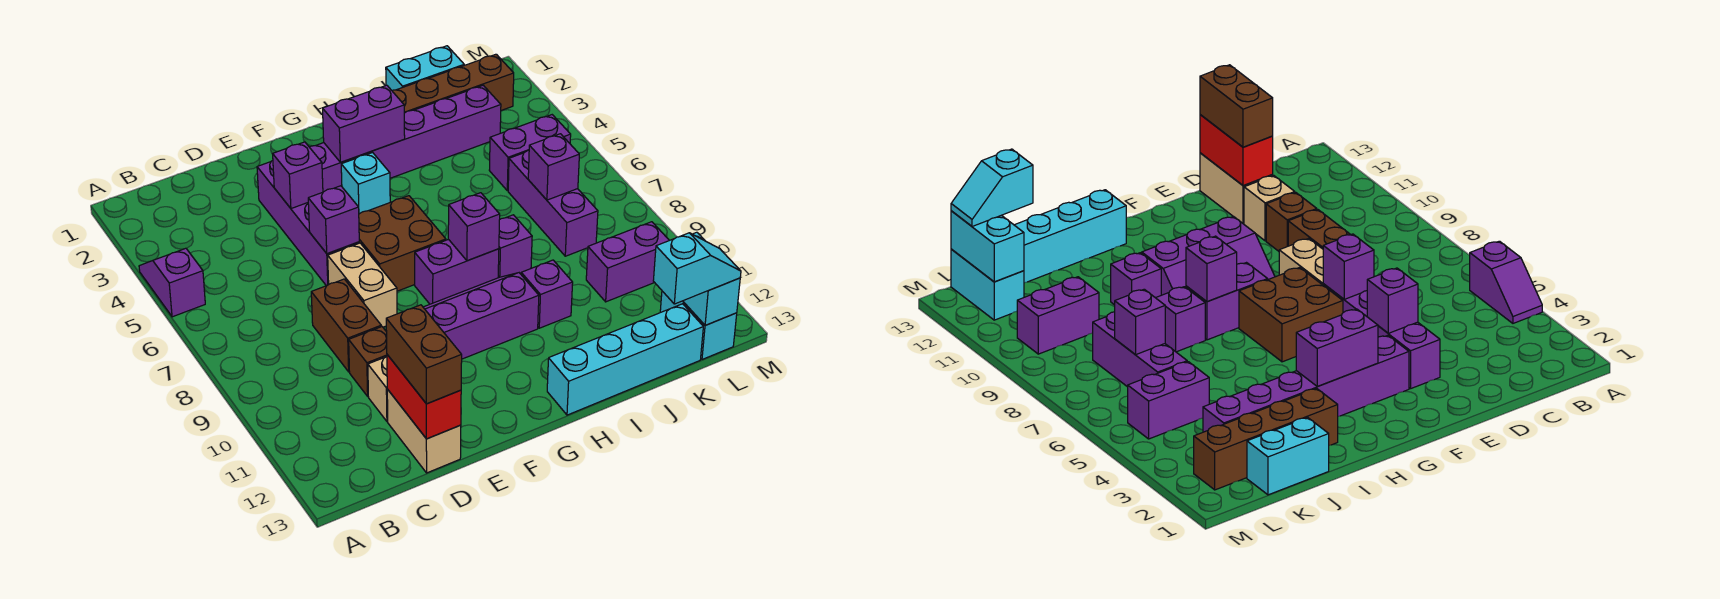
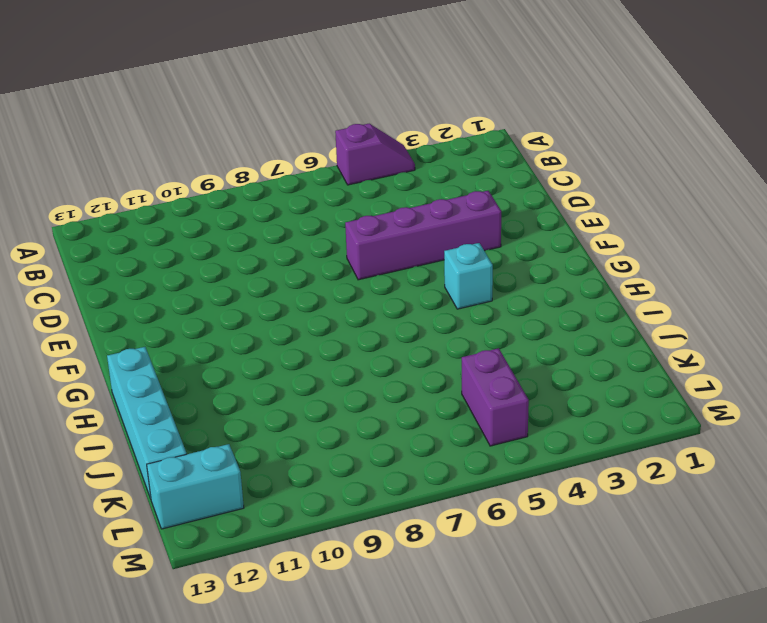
none -> brown brick D8:D9 level 1
none -> brown brick D10 level 1
none -> tan brick D11 level 1
none -> tan brick D12:D13 level 1

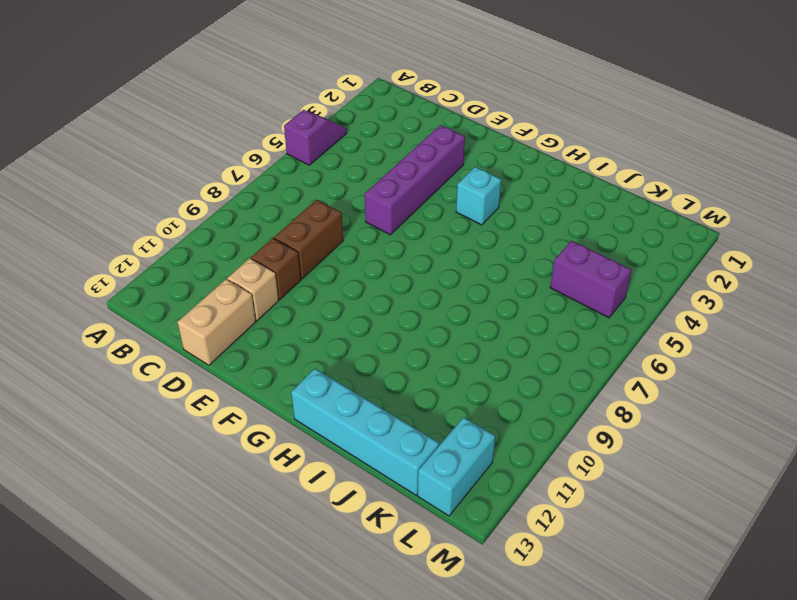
none -> tan brick E7:E8 level 1
none -> purple brick F3:K3 level 1
none -> brown brick F6:G7 level 1
none -> purple slope F9:H10 level 1 top 10

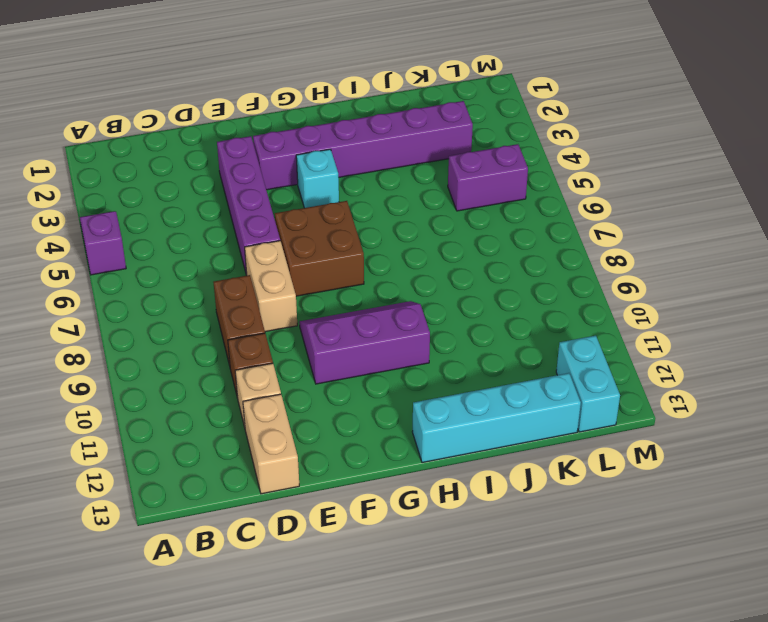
none -> purple brick G8:H8 level 1
none -> brown brick I2:L2 level 1
none -> purple brick I8 level 1
none -> purple brick I10 level 1

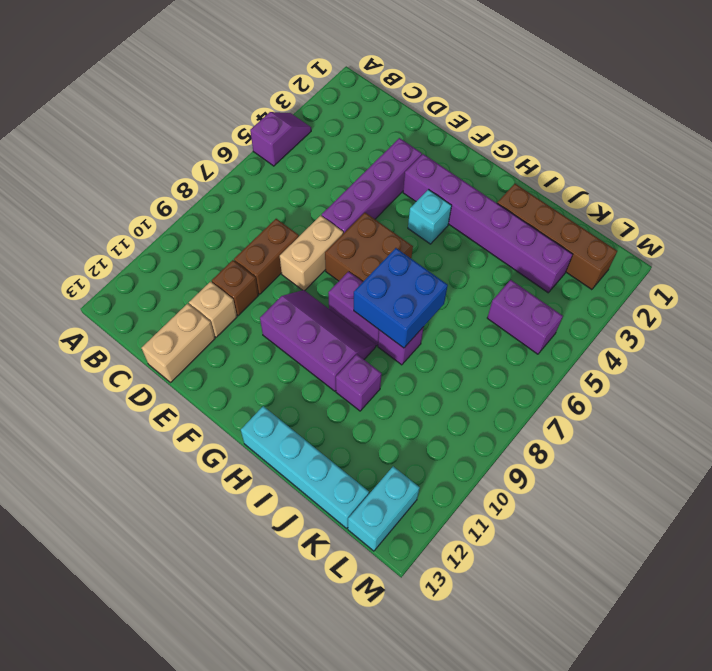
blue brick H7:I8 level 2 -> purple brick H8 level 2
none -> cyan brick J1:K1 level 1
none -> purple brick K6:K8 level 1
none -> purple brick K10:L10 level 1
none -> red brick D12:D13 level 2

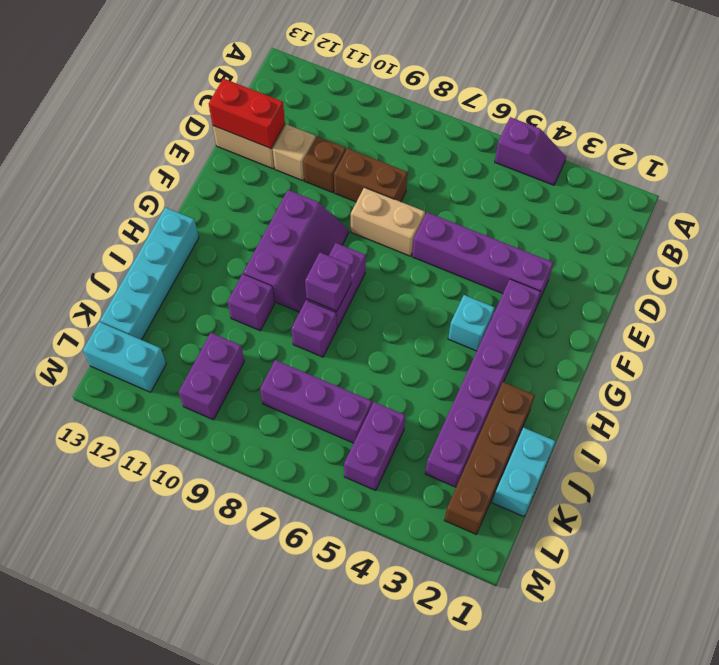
none -> brown brick F6:G7 level 1
none -> purple brick E4 level 2
none -> purple brick E6 level 2
none -> purple brick G3:H3 level 2

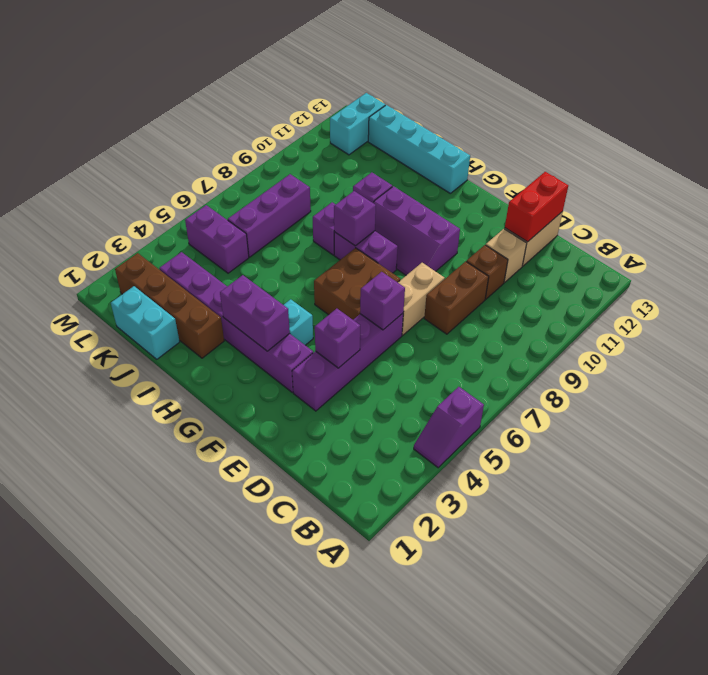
none -> purple brick K10:L10 level 1
none -> purple brick K7 level 2
none -> cyan brick L12:L13 level 2
none -> brown brick D12:D13 level 3

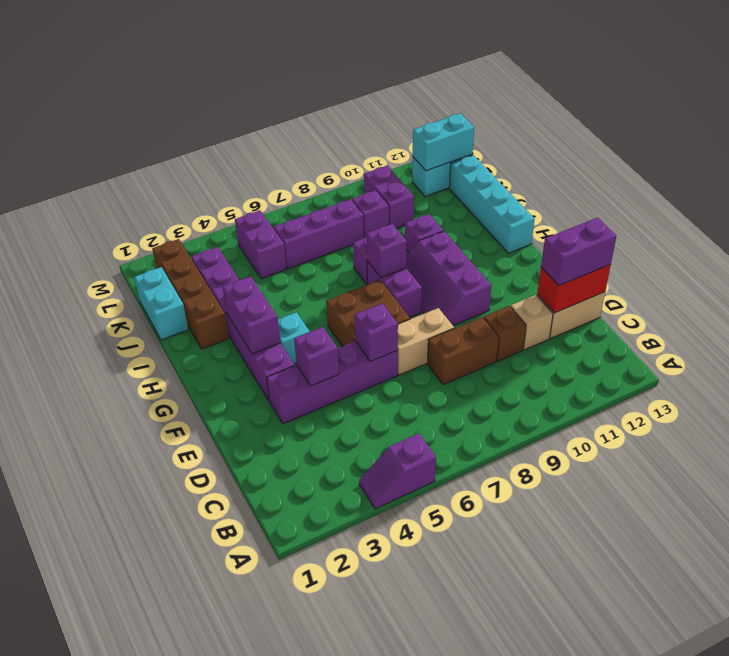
purple brick D12:D13 level 3 -> brown brick D12:D13 level 3
purple brick K9 level 1 -> purple brick K7 level 2
none -> cyan slope K13:L13 level 3 top K

